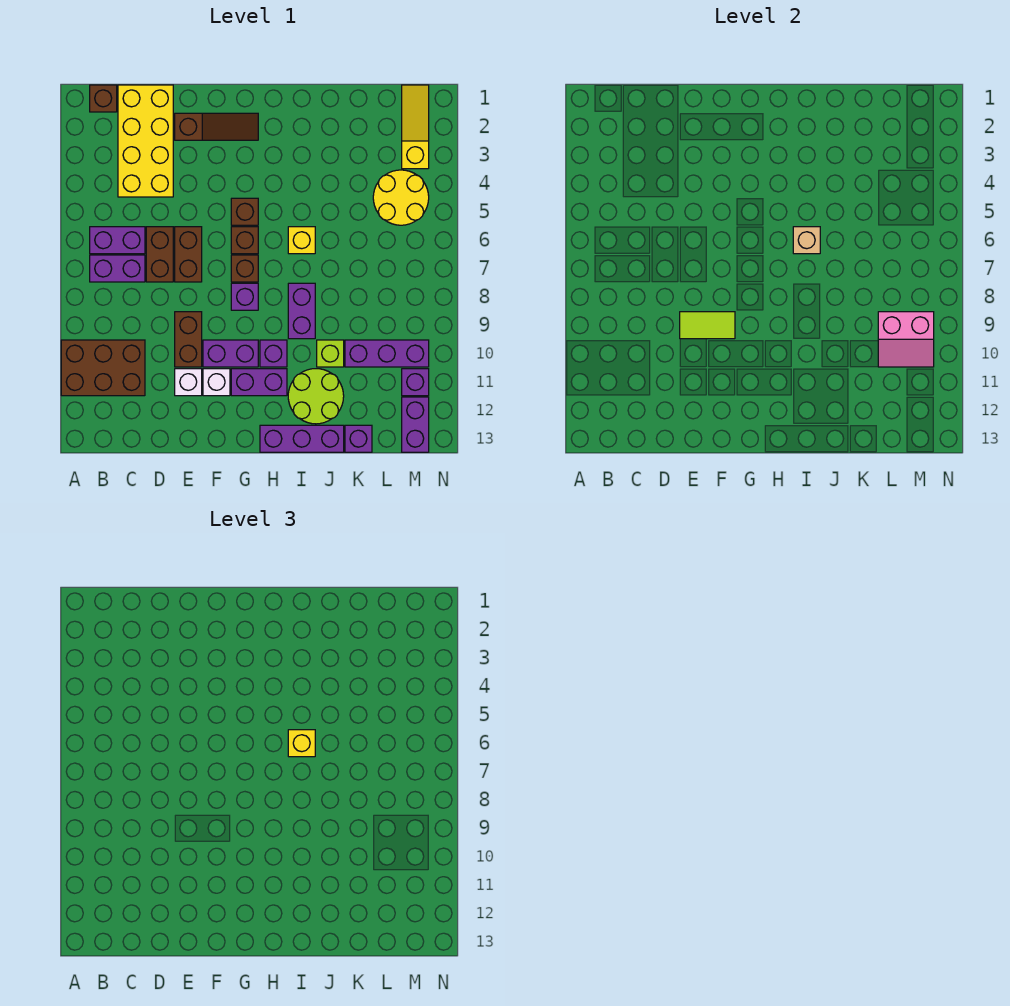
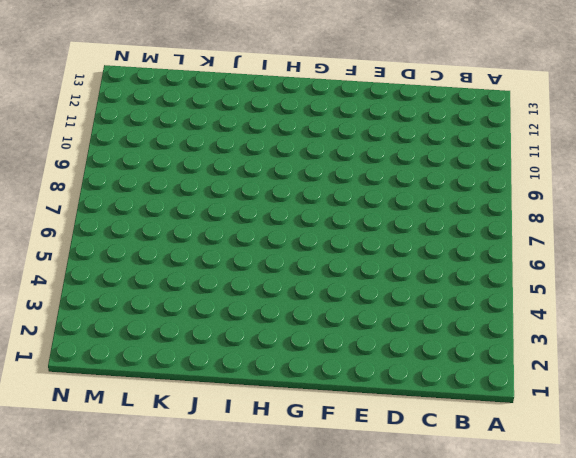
none -> brown brick A10:C11 level 1
none -> brown brick B1 level 1
none -> purple brick B6:C6 level 1
none -> purple brick B7:C7 level 1

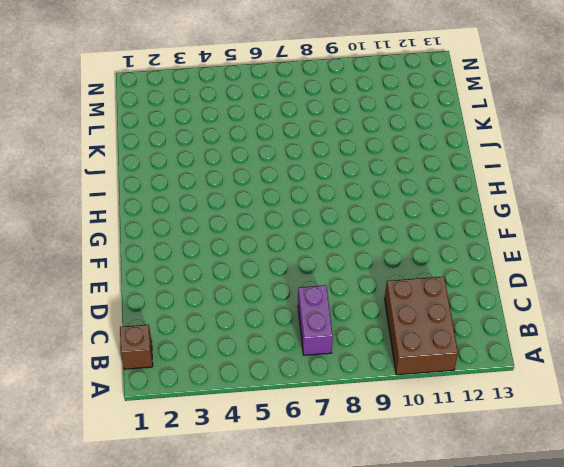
none -> purple brick B6:C6 level 1
none -> yellow brick C1:D4 level 1
none -> brown brick D6:D7 level 1
none -> brown slope E2:G2 level 1 top E

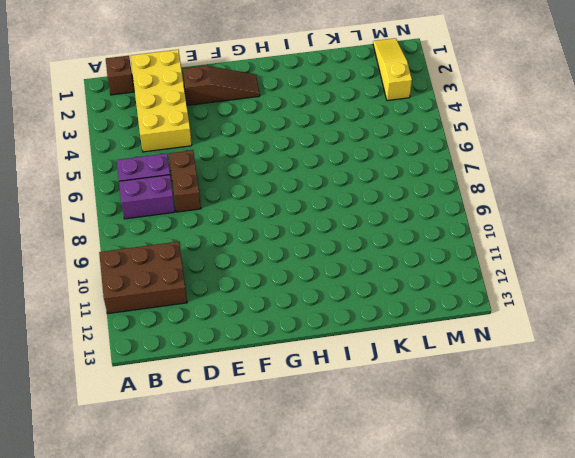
none -> brown brick E6:E7 level 1
none -> brown brick E9:E10 level 1
none -> white brick E11 level 1
none -> purple brick F10:G10 level 1

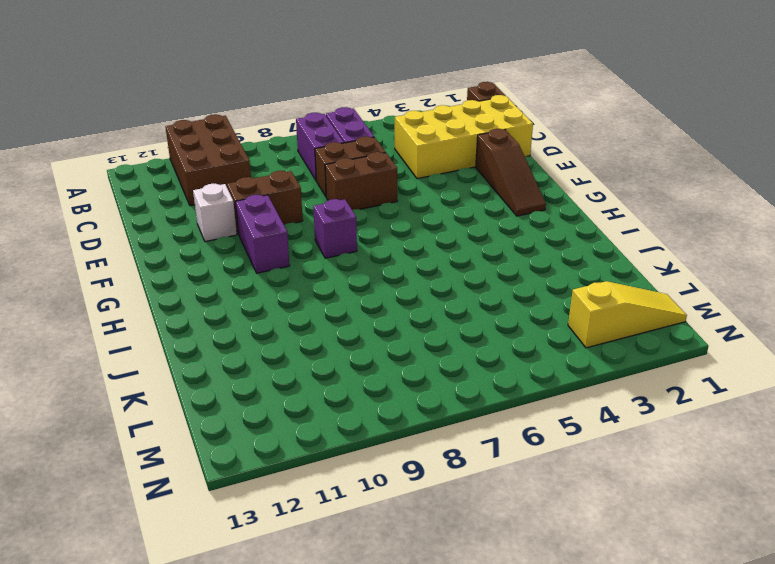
none -> white brick F11 level 1
none -> brown brick G5 level 1
none -> brown brick G6 level 1
none -> brown brick G7 level 1

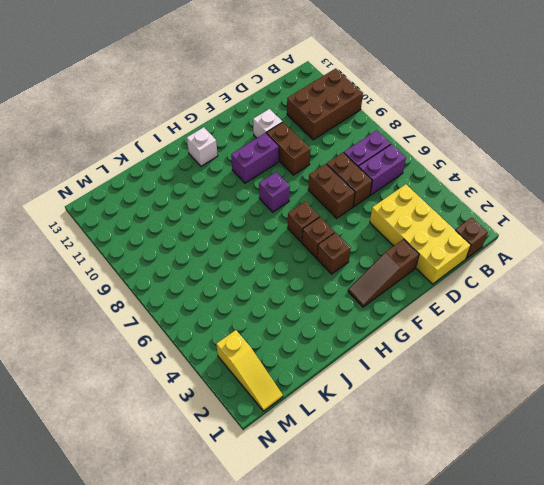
brown brick G4 level 1 -> brown brick G7 level 1
white brick H12 level 1 -> white brick F11 level 1
none -> purple brick G11:H11 level 1
none -> purple brick H10 level 1
none -> purple brick H13:J13 level 1
none -> yellow brick I6 level 1

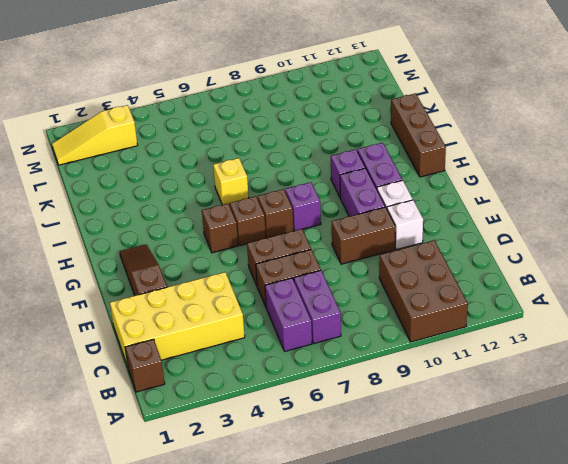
brown brick H13:J13 level 1 -> purple brick H13:J13 level 1
none -> purple brick I8:I9 level 1
none -> lime round brick I11:J12 level 1
none -> lime brick J10 level 1
none -> purple brick K10:M10 level 1

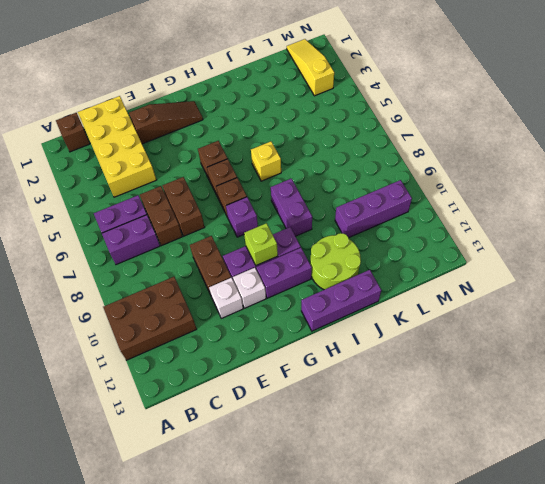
lime brick G10 level 2 -> lime brick J10 level 1
none -> purple brick K13 level 1
none -> yellow round brick L4:M5 level 1
none -> purple brick M11 level 1
none -> purple brick M12:M13 level 1

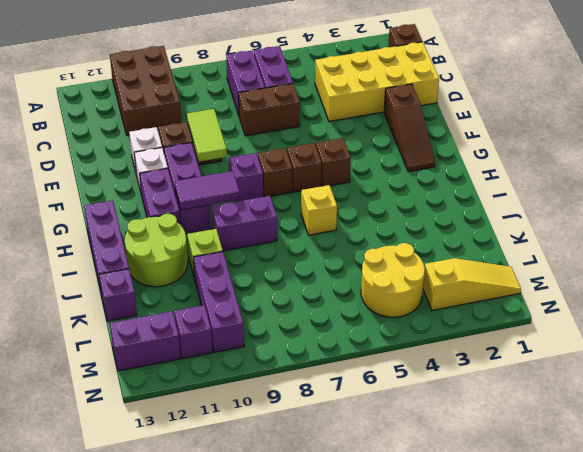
purple tile H9:H10 level 2 -> none
none -> brown brick E6:E7 level 1
none -> tan brick I6 level 2
none -> pink slope L9:M10 level 2 top 9
none -> yellow brick I6 level 3

